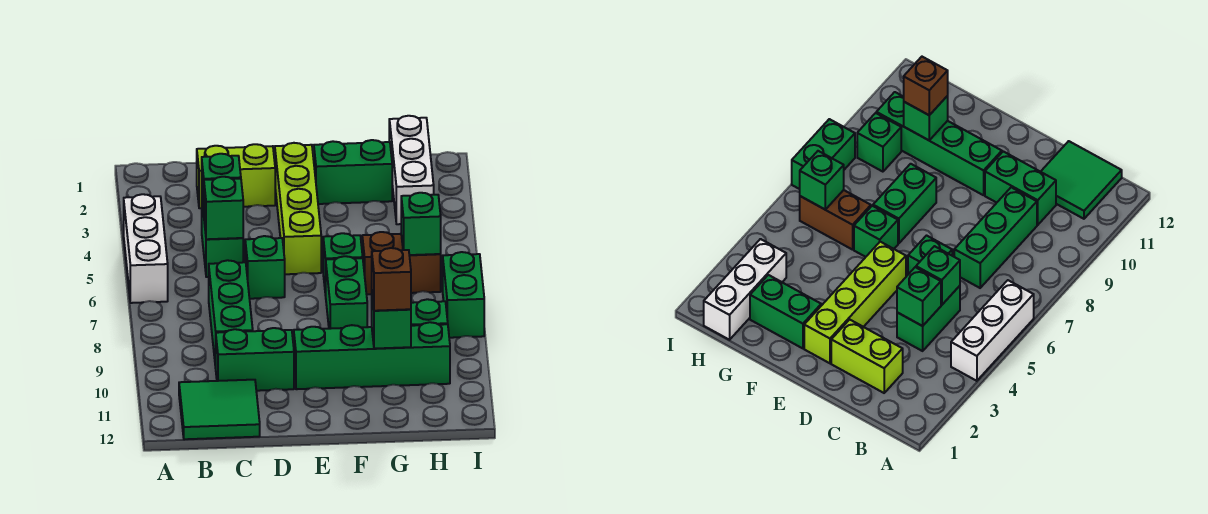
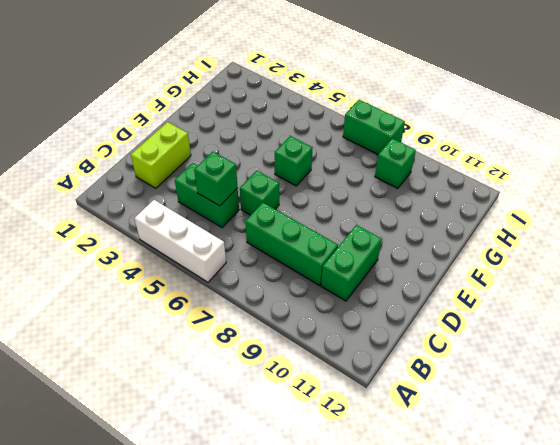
none -> green tile B11:C12 level 1
none -> lime brick E2:E5 level 1
none -> green brick E10:H10 level 1

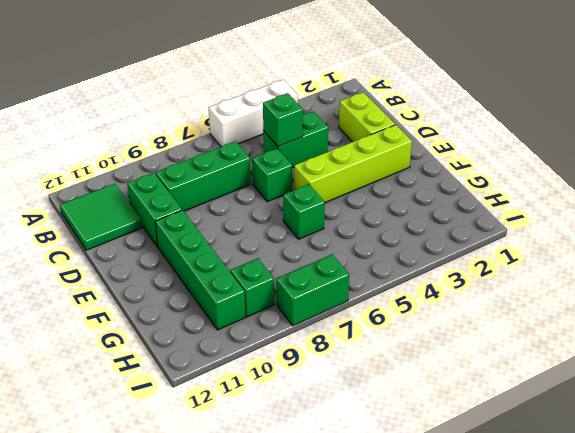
none -> green brick F2:G2 level 1
none -> green brick F7:F8 level 1
none -> brown brick G6:H6 level 1

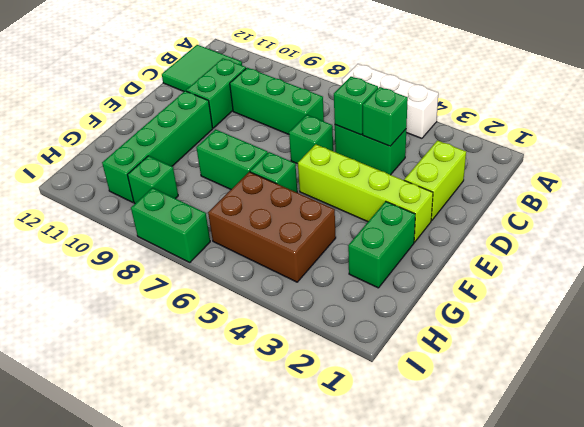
brown brick G4:H6 level 1 -> brown brick G6:H6 level 1
none -> white brick H1:H3 level 1
none -> green brick G10 level 2
none -> green brick H6 level 2

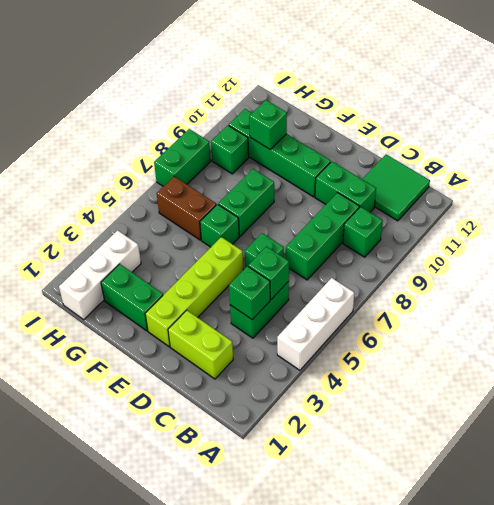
green brick B9 level 1 -> green brick H6 level 2
none -> brown brick G10 level 3

